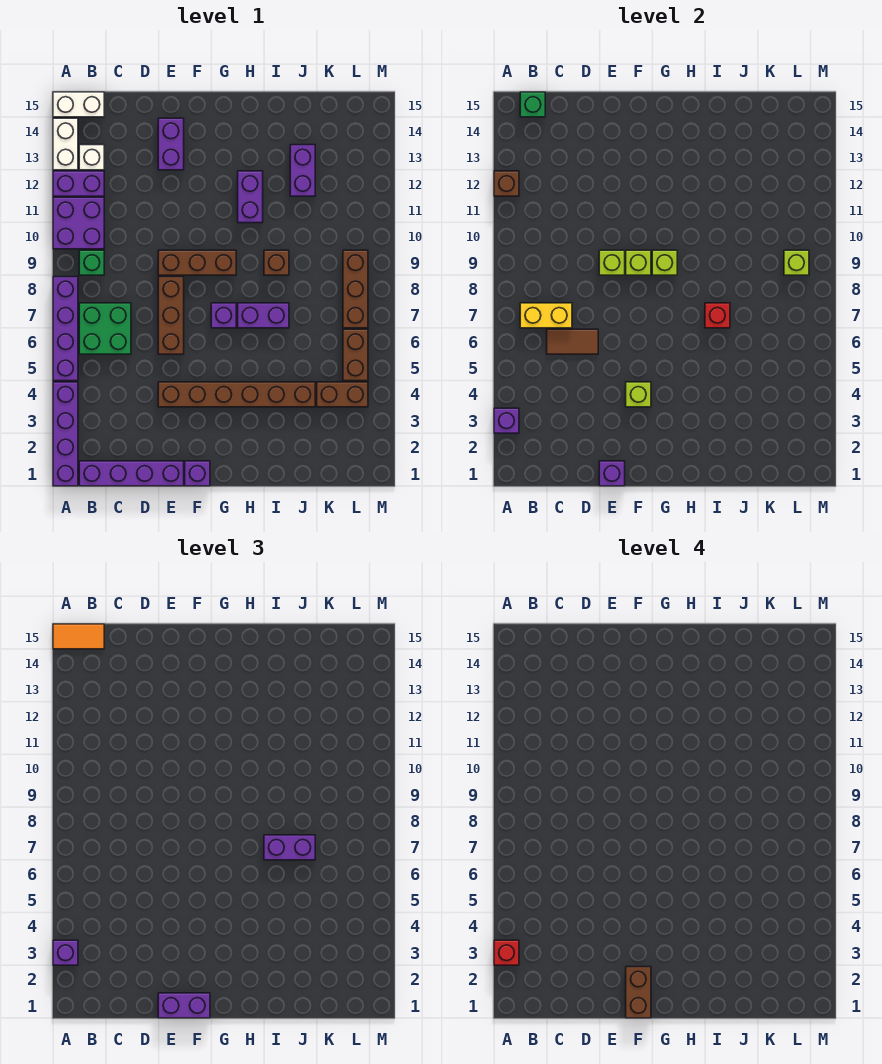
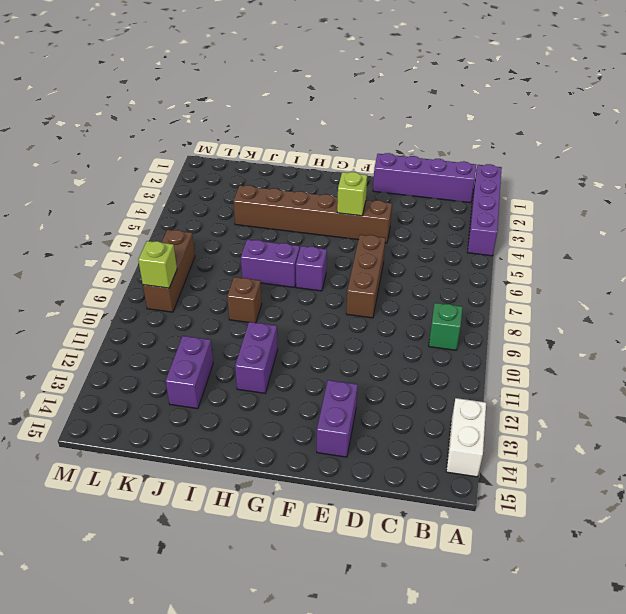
none -> purple brick A5:A8 level 1
none -> purple brick A10:B11 level 1
none -> purple brick A12:B12 level 1
none -> white brick A15:B15 level 1

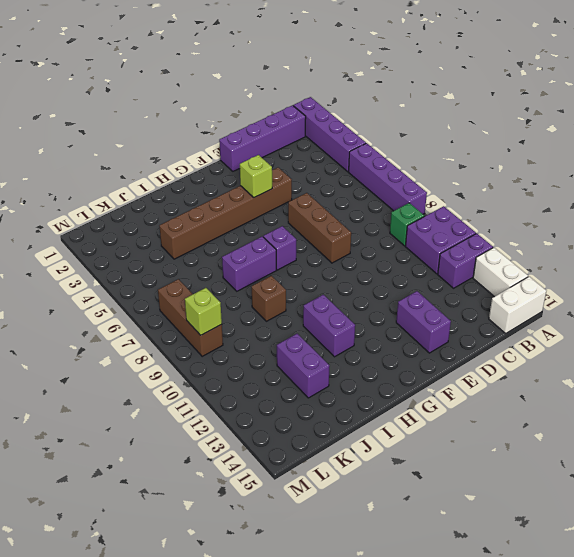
none -> green brick B6:C7 level 1
none -> white brick B13 level 1
none -> brown brick E9:G9 level 1
none -> purple brick F1 level 1

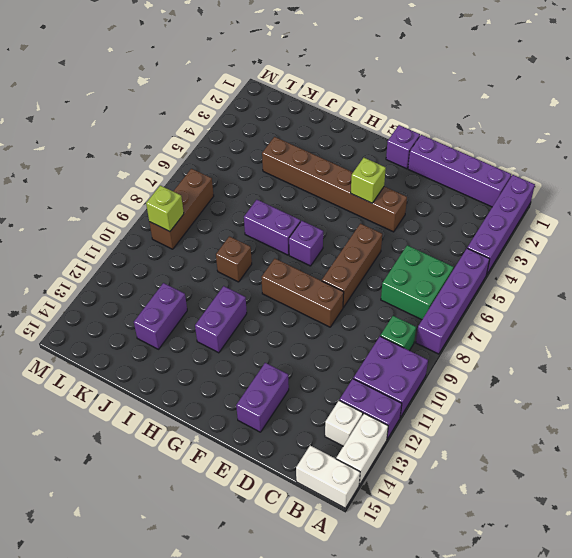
none -> brown brick K4:L4 level 1
none -> brown brick L5:L6 level 1
none -> purple brick A3 level 2
none -> brown brick A12 level 2

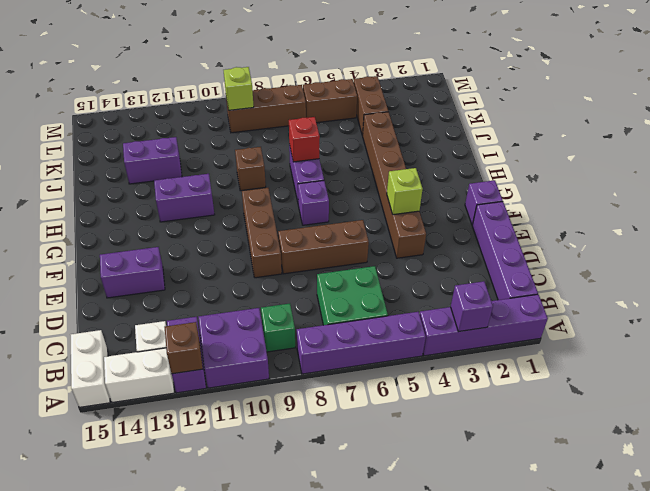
none -> yellow brick B7:C7 level 2
none -> green brick B15 level 2
none -> brown tile C6:D6 level 2
none -> purple brick E1 level 2

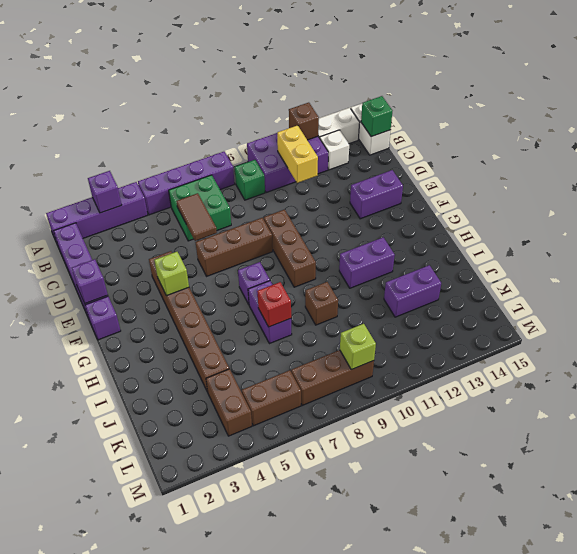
yellow brick B11:C11 level 2 -> yellow brick B7:C7 level 2
none -> lime brick E9 level 2
none -> lime brick F9 level 2
none -> lime brick G9 level 2
none -> purple brick A3 level 3

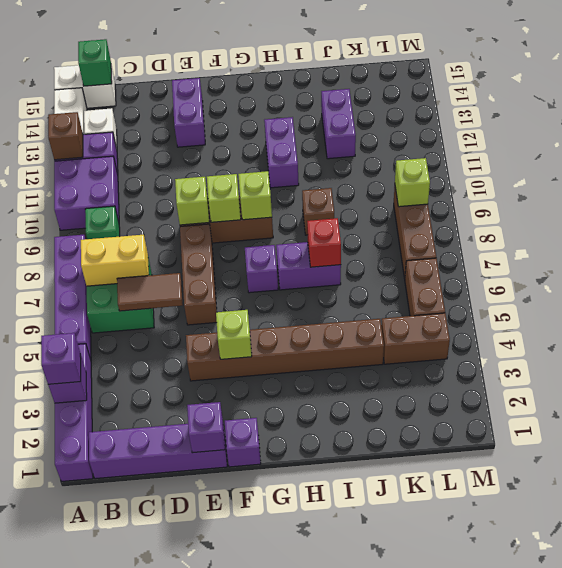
none -> orange tile A15:B15 level 3
none -> purple brick E1:F1 level 3
none -> purple brick I7:J7 level 3
none -> red brick A3 level 4

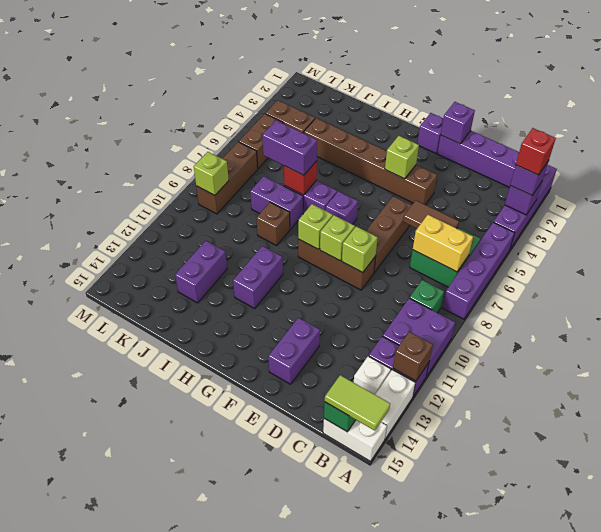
lime tile A15:B15 level 3 -> orange tile A15:B15 level 3
purple brick I8:J8 level 1 -> purple brick E1:F1 level 3
none -> brown brick F1:F2 level 4

